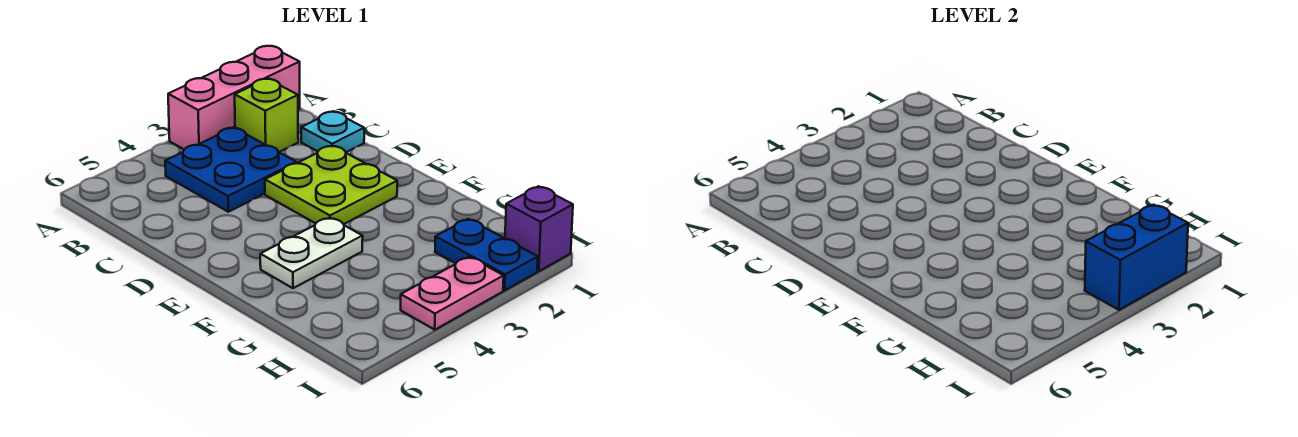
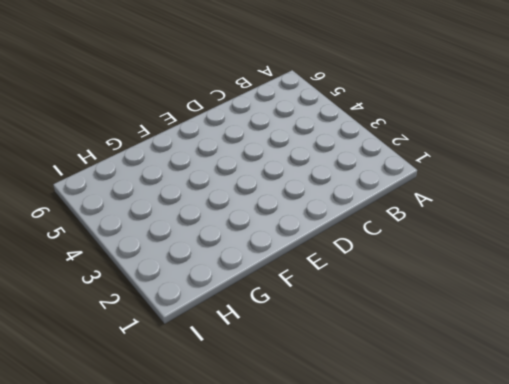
none -> pink brick A1:A3 level 1
none -> lime brick B2 level 1

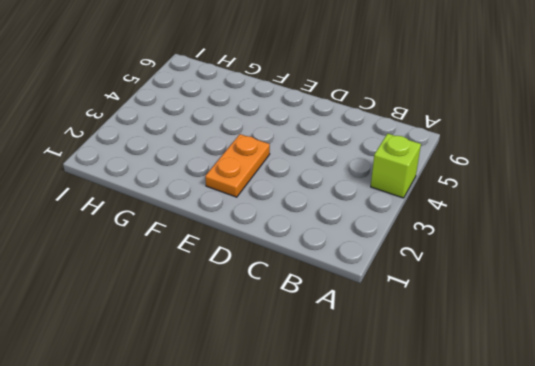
lime brick A4 level 1 -> lime brick B2 level 1
orange plate E2:E3 level 1 -> lime plate D2:E3 level 1
none -> pink brick A1:A3 level 1
none -> blue plate B3:C4 level 1

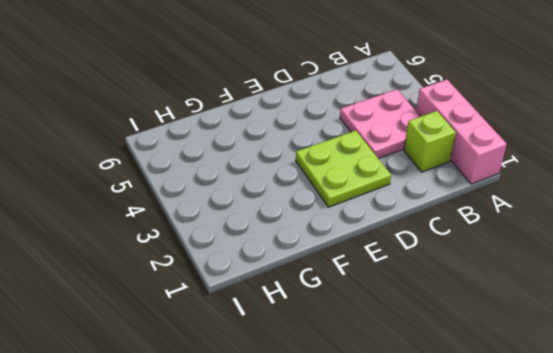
pink plate B3:C4 level 1 -> blue plate B3:C4 level 1
none -> cyan plate C1 level 1
none -> white plate F4:F5 level 1

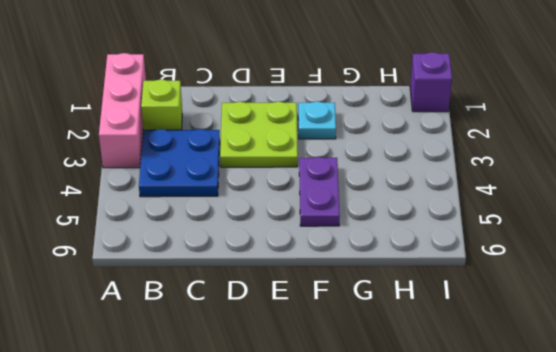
cyan plate F2 level 1 -> cyan plate C1 level 1
purple plate F4:F5 level 1 -> white plate F4:F5 level 1
none -> blue plate H2:I2 level 1
none -> pink plate I3:I4 level 1

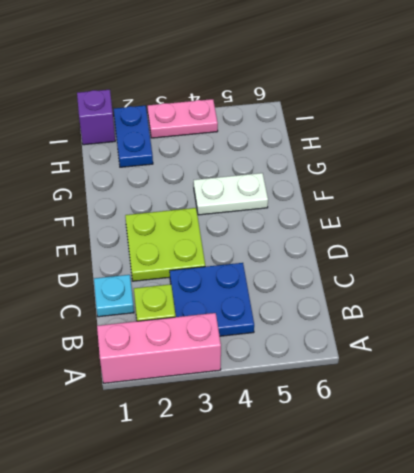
none -> blue brick I2:I3 level 2

